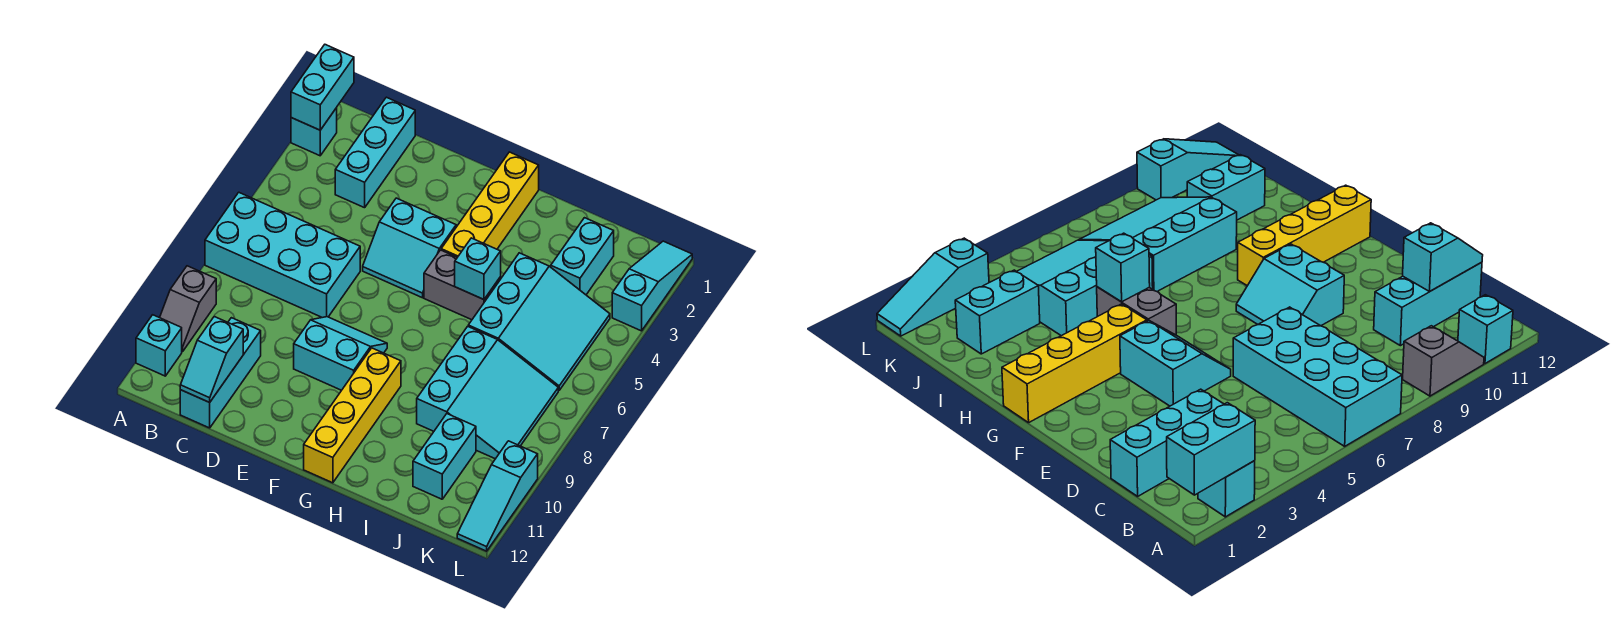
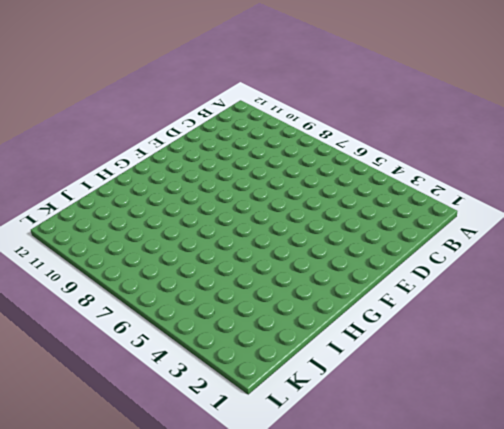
none -> cyan brick A2 level 1
none -> cyan brick A6:D7 level 1
none -> grey slope A9:A10 level 1 top 9

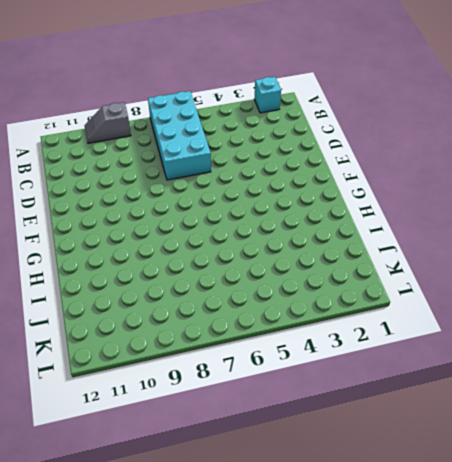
none -> cyan brick A11 level 1
none -> cyan brick C1:C3 level 1
none -> cyan brick C10:C12 level 1

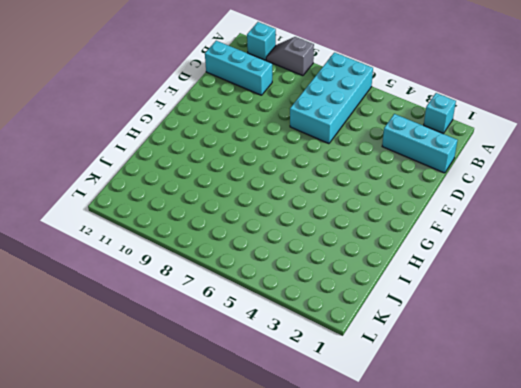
none -> cyan slope E4:F5 level 1 top 4
none -> cyan slope E8:F9 level 1 top 9
none -> yellow brick G1:G4 level 1

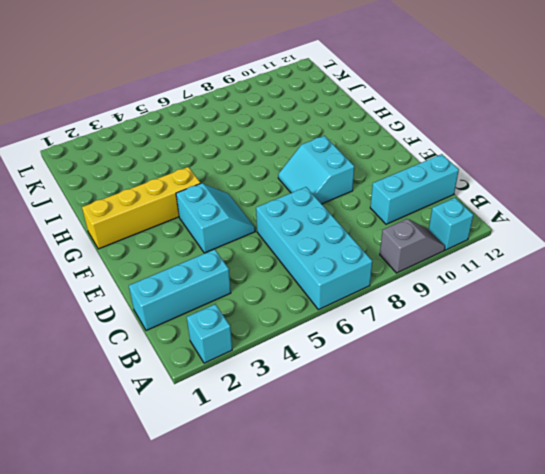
none -> grey brick G5:H5 level 1
none -> yellow brick G9:G12 level 1
none -> cyan slope I4:K6 level 1 top I

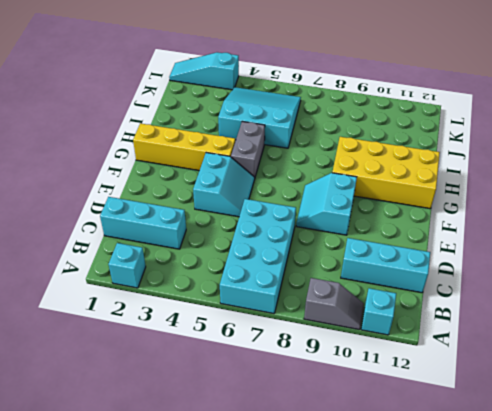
yellow brick G9:H12 level 1 -> yellow brick G9:G12 level 1
none -> cyan slope I7:K9 level 1 top I
none -> cyan brick J2:J3 level 1
none -> cyan brick J10:J11 level 1

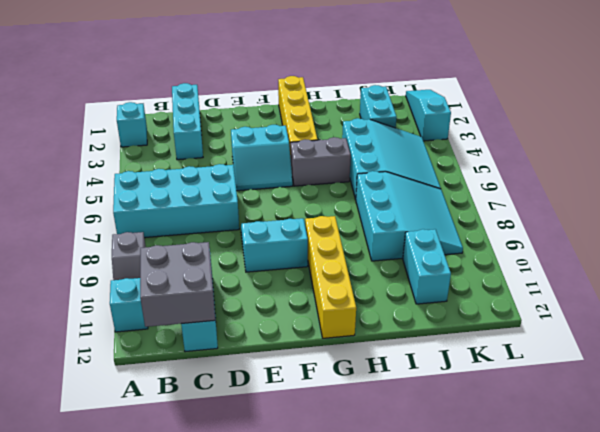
grey brick B11:C12 level 2 -> cyan slope C11:C12 level 2 top 11
none -> cyan slope L10:L12 level 1 top 10
none -> cyan brick A1:A2 level 2
none -> cyan brick H5 level 2

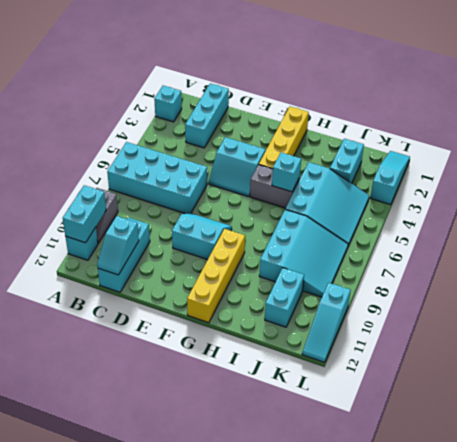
cyan brick A10:A11 level 2 -> cyan brick A1:A2 level 2

